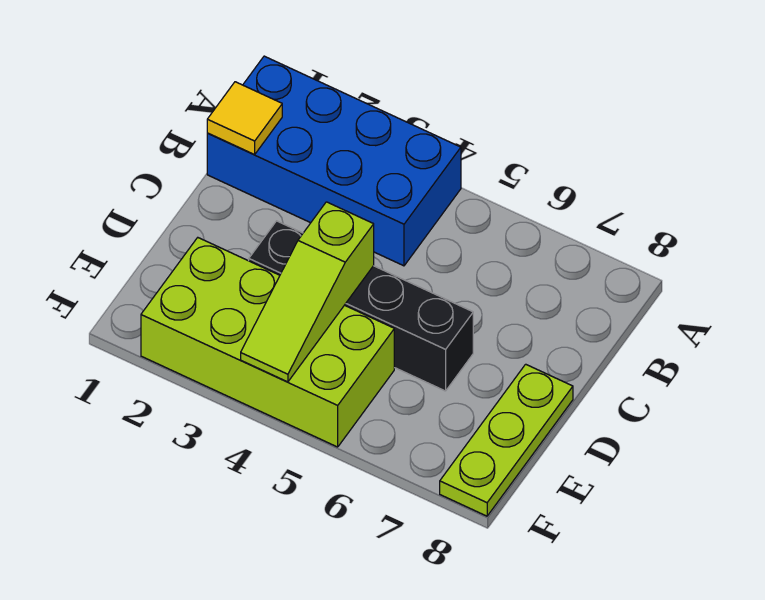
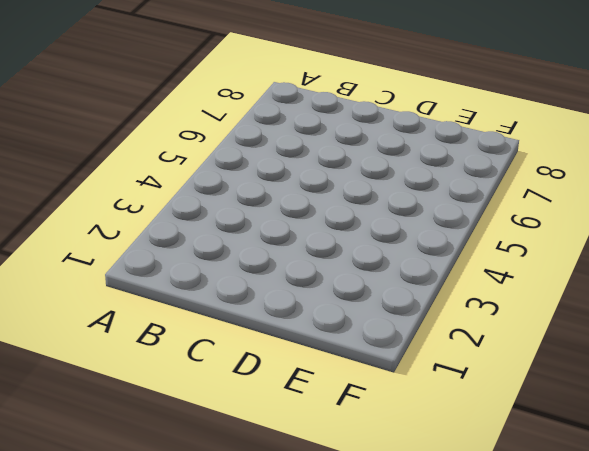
none -> blue brick A1:B4 level 1
none -> black brick D3:D6 level 1

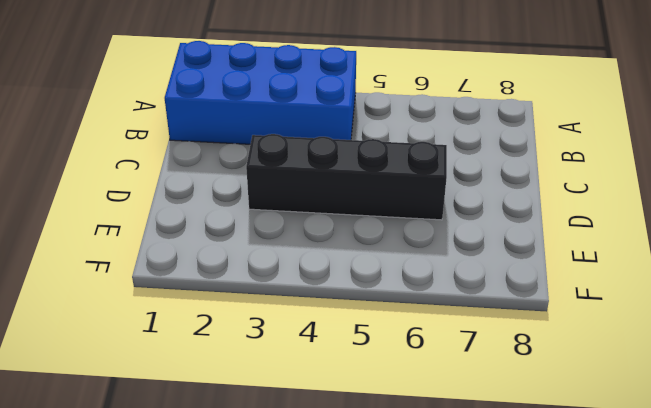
none -> lime plate D8:F8 level 1
none -> lime brick E2:F5 level 1

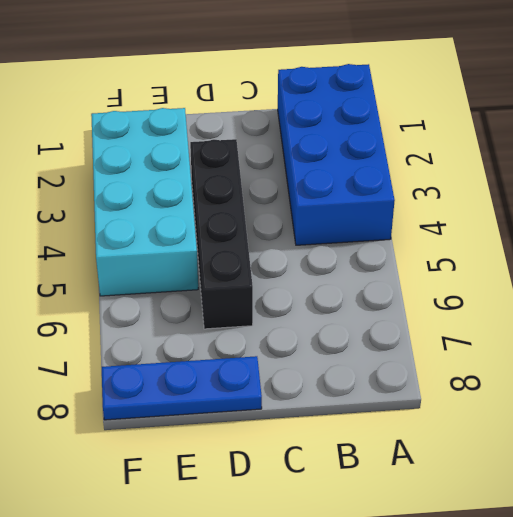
blue plate D8:F8 level 1 -> lime plate D8:F8 level 1
cyan brick E2:F5 level 1 -> lime brick E2:F5 level 1
none -> yellow tile B1 level 2
none -> lime slope D4:F4 level 2 top D

